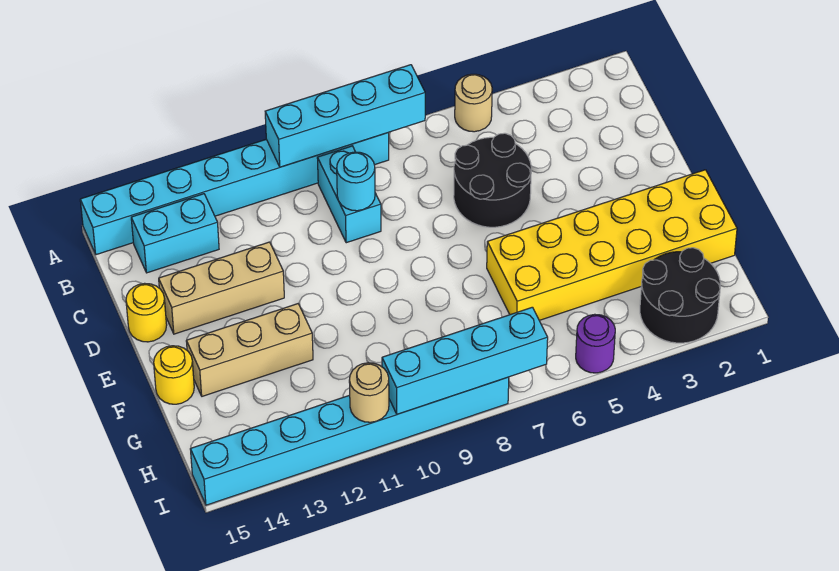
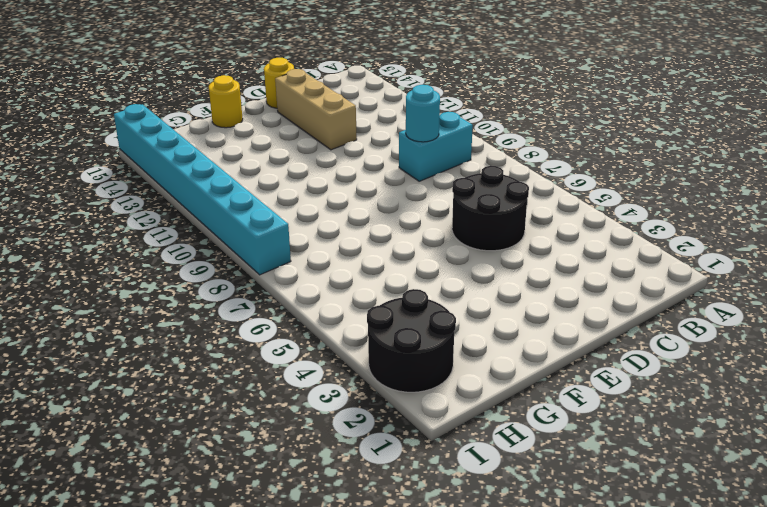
none -> tan round brick A5 level 1
none -> cyan brick A8:A15 level 1
none -> cyan brick B13:B14 level 1

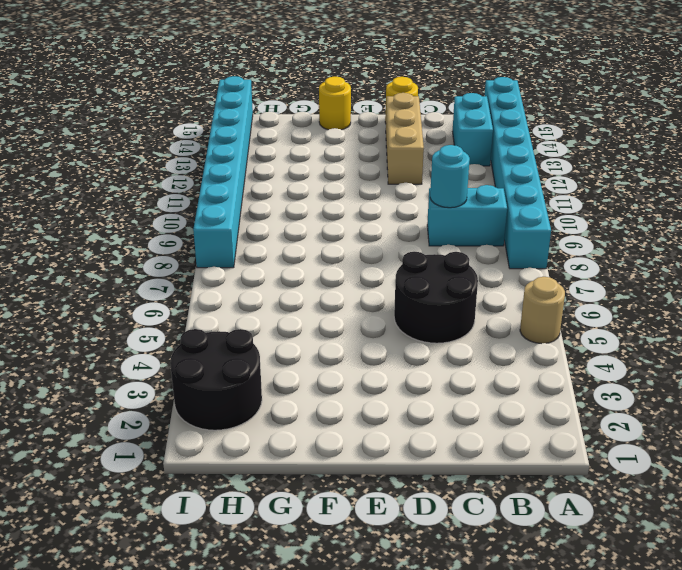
none -> yellow brick F1:G6 level 1
none -> tan brick F12:F14 level 1
none -> purple round brick I5 level 1

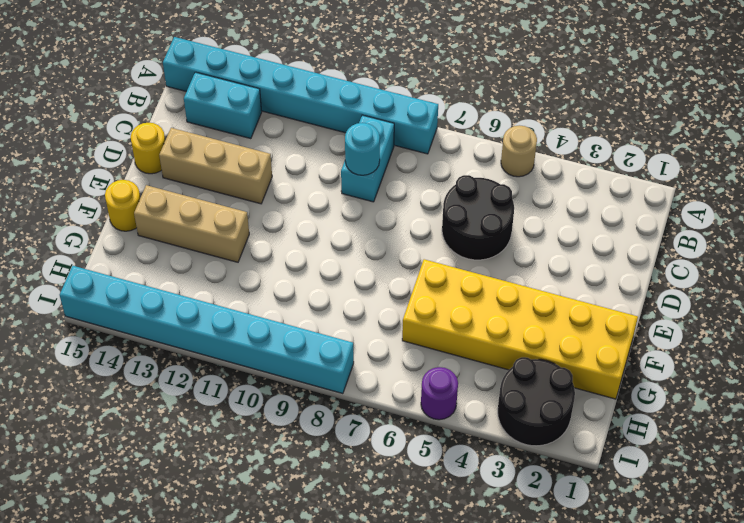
none -> cyan brick A7:A10 level 2
none -> cyan brick I7:I10 level 2
none -> tan round brick I11 level 2

